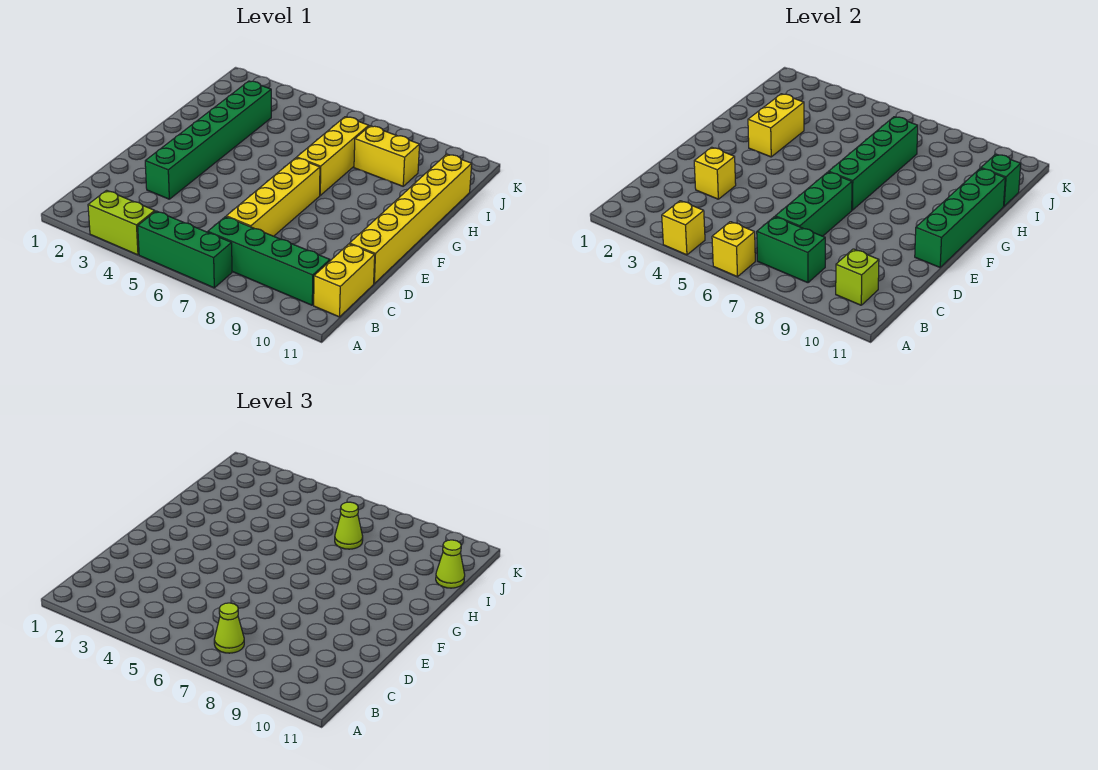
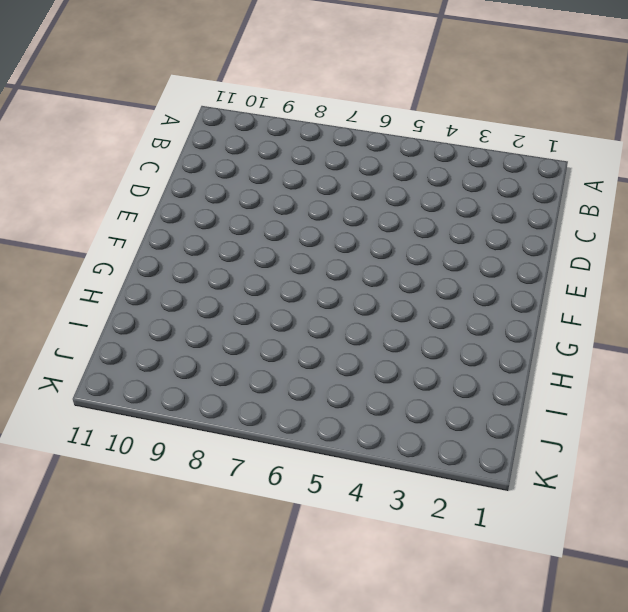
none -> lime brick A3:A4 level 1
none -> green brick A5:A7 level 1
none -> green brick B7:B10 level 1

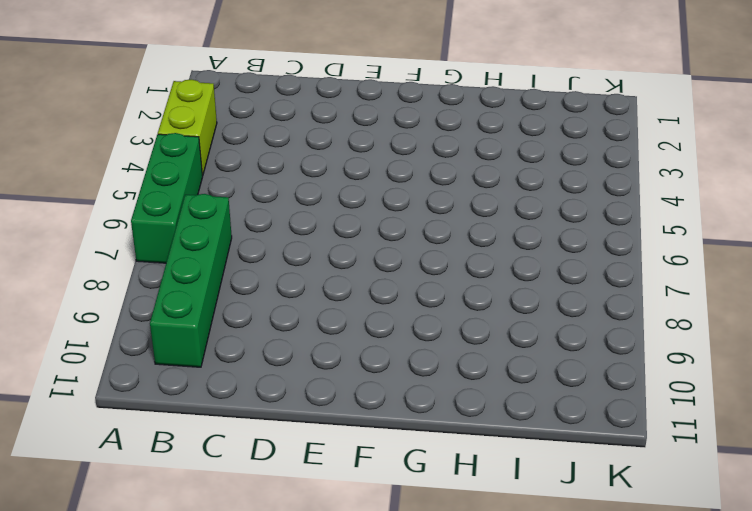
none -> yellow brick B11:C11 level 1
none -> yellow brick C7:F7 level 1
none -> green brick D3:I3 level 1

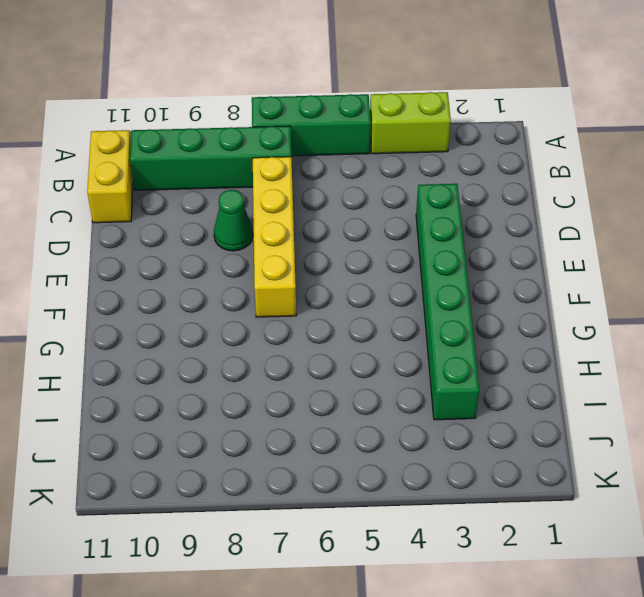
green cone D8 level 1 -> none
none -> yellow brick D11:I11 level 1
none -> yellow brick G7:I7 level 1
none -> yellow brick I8:I9 level 1

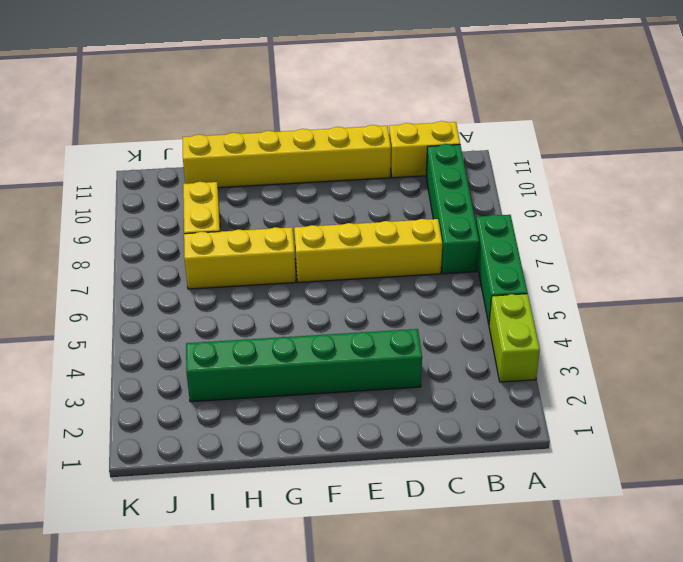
none -> yellow brick A4 level 2
none -> yellow brick A6 level 2
none -> green brick B7:B8 level 2

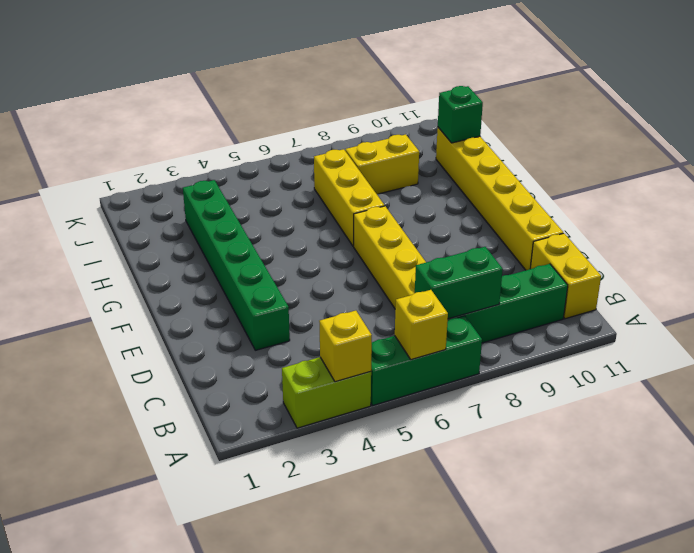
none -> lime brick B10 level 2
none -> green brick C7:E7 level 2
none -> yellow brick D3 level 2

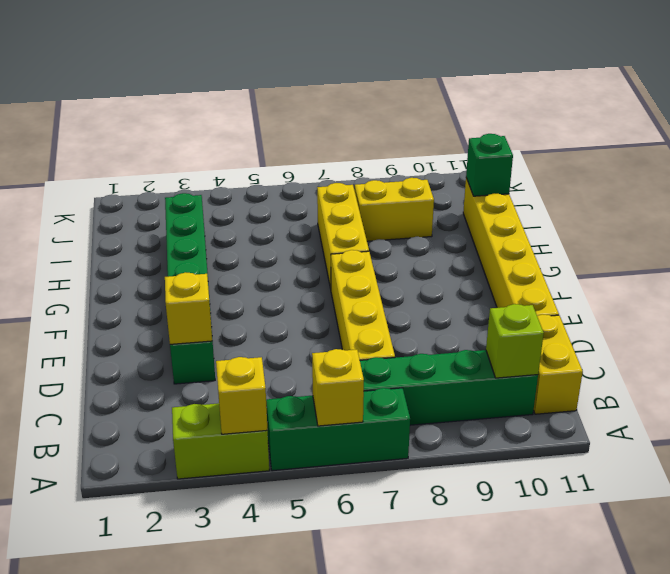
none -> green brick B7:B8 level 2
none -> green brick C7:E7 level 2
none -> green brick E11:H11 level 2

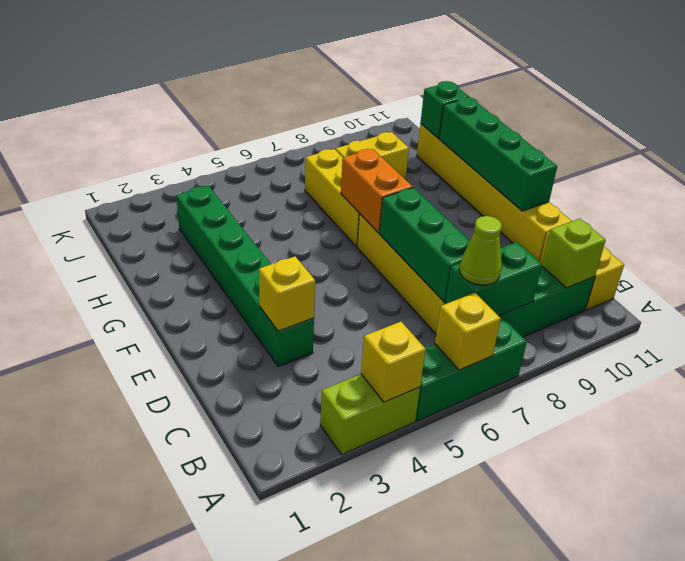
orange brick F7:G7 level 2 -> green brick F7:I7 level 2
none -> yellow brick G3:H3 level 2
none -> lime cone I7 level 3
none -> lime cone I11 level 3

